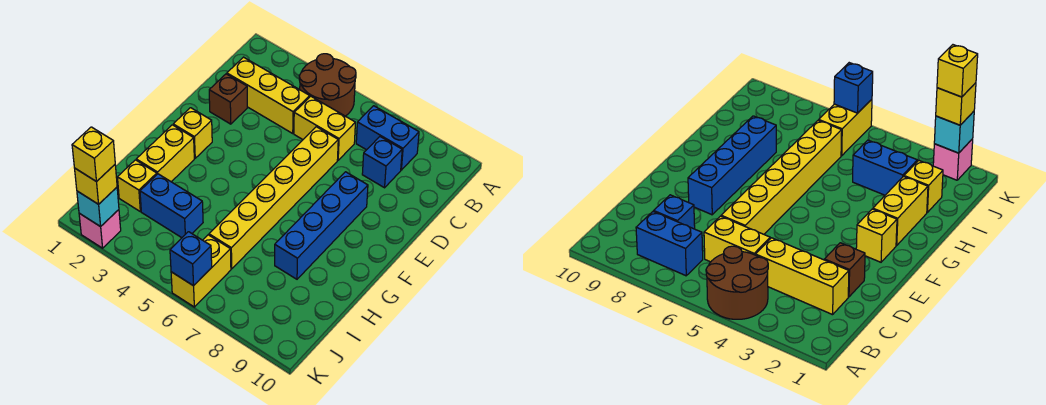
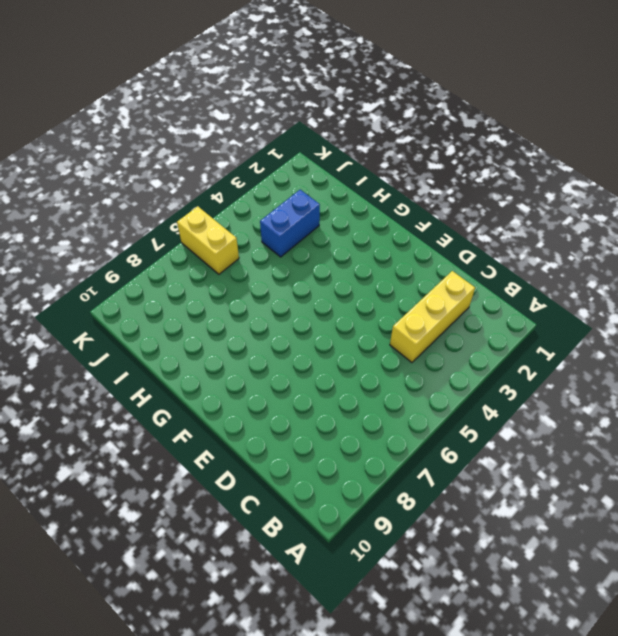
none -> brown round brick A4:B5 level 1
none -> blue brick B7:B8 level 1
none -> yellow brick C5:C6 level 1

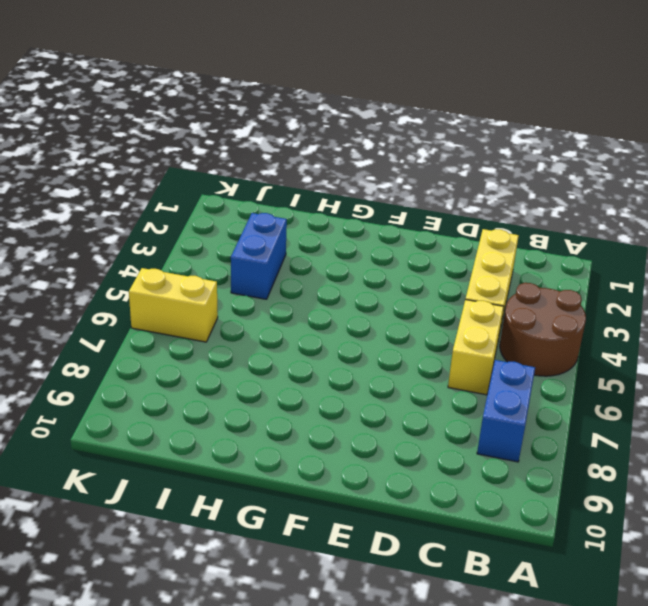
none -> blue brick C8 level 1
none -> brown brick D2 level 1
none -> yellow brick D6:I6 level 1

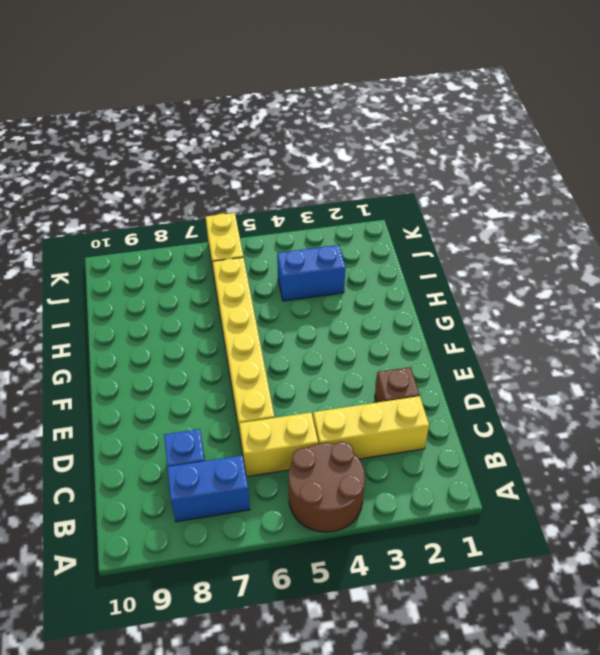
none -> blue brick E8:H8 level 1
none -> yellow brick F2 level 1
none -> yellow brick G2:H2 level 1

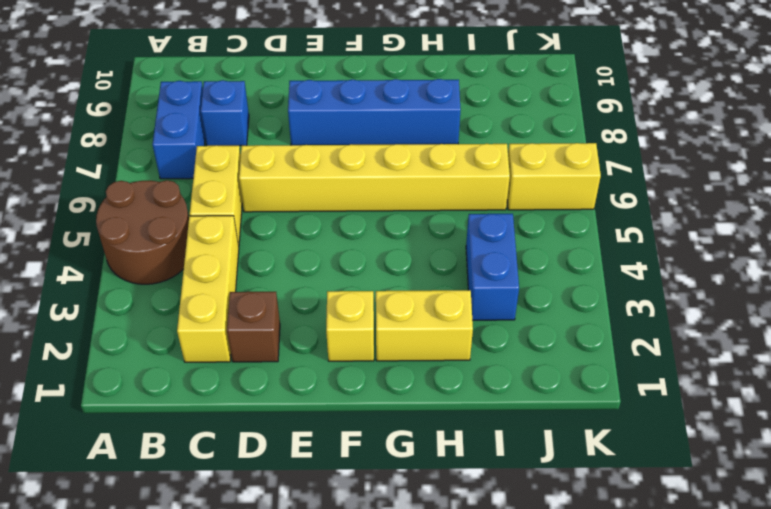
none -> yellow brick I2 level 1
none -> pink brick K2 level 1
none -> cyan brick K2 level 2

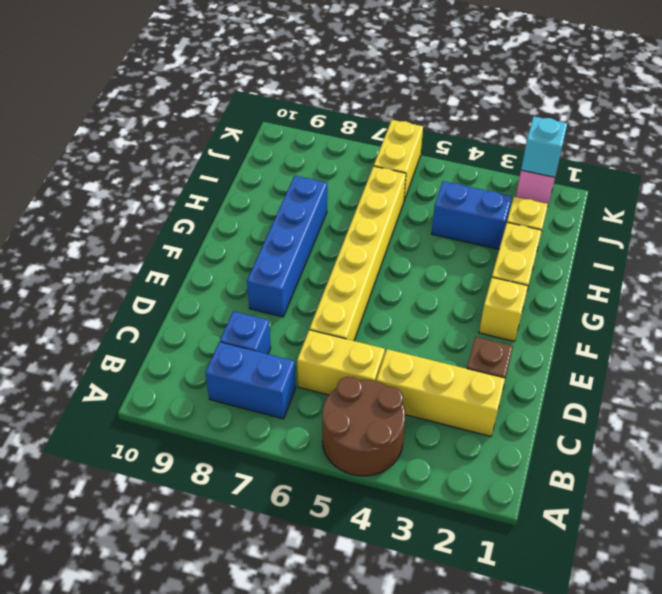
none -> blue brick K6 level 2
none -> yellow brick K2 level 3
none -> yellow brick K2 level 4

